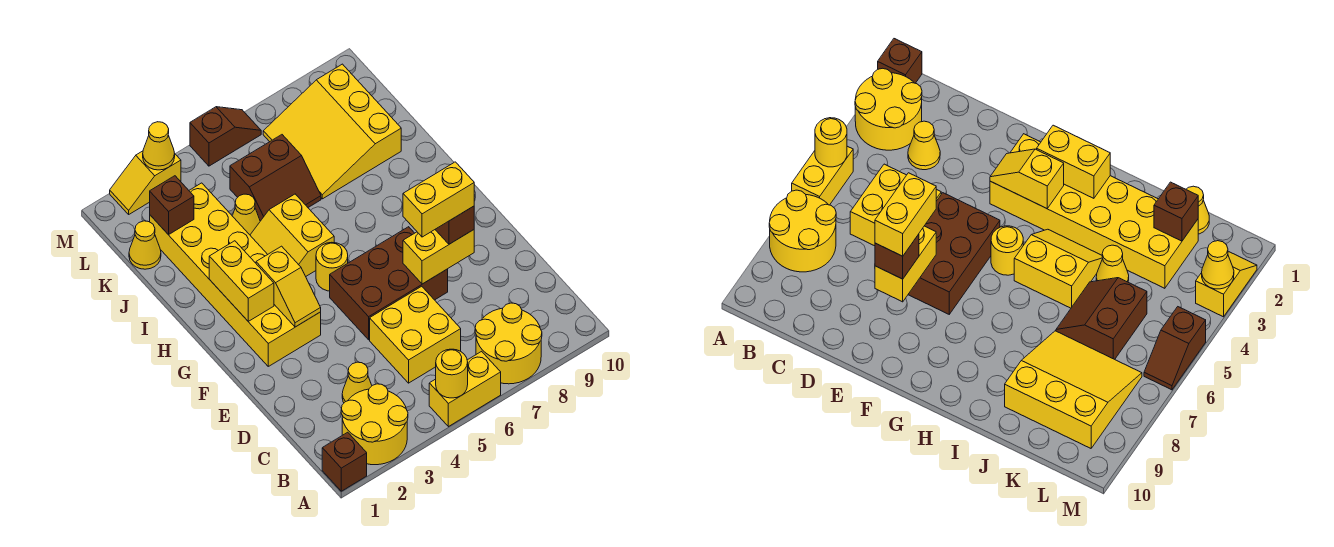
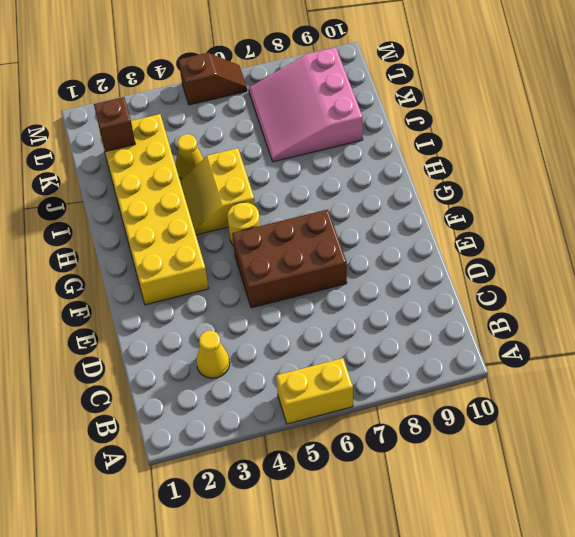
pink slope J7:L9 level 1 top 9 -> yellow slope J7:L9 level 1 top 9
none -> brown brick A1 level 1
none -> yellow round brick A2:B3 level 1
none -> yellow round brick A7:B8 level 1

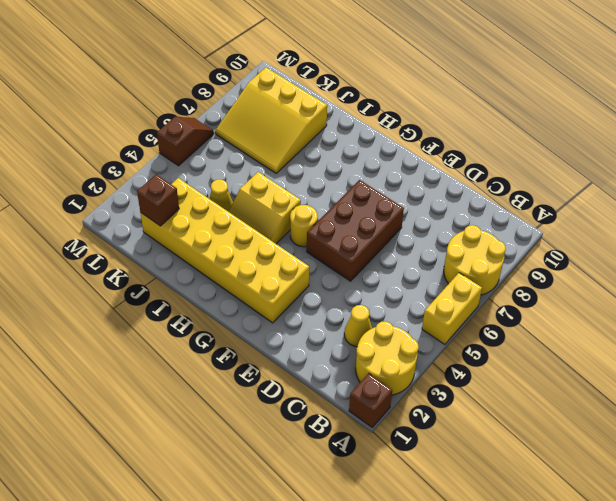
none -> yellow brick C5:D6 level 1
none -> brown slope J5:K6 level 1 top K
none -> yellow cone K1 level 1

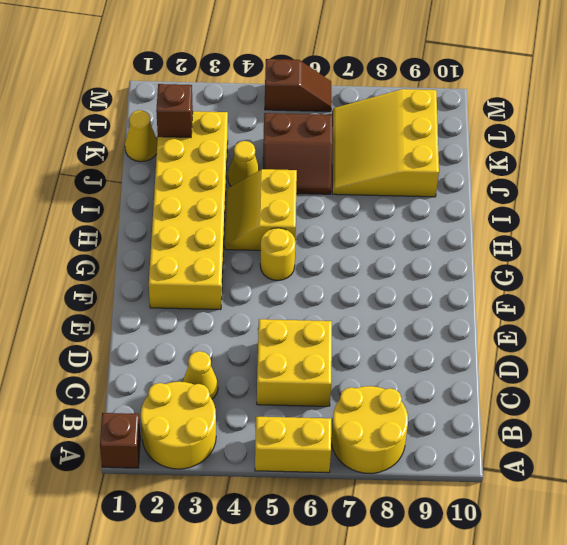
none -> brown brick E5:F7 level 1
none -> yellow slope M2:M3 level 1 top 3
none -> yellow round brick A5 level 2

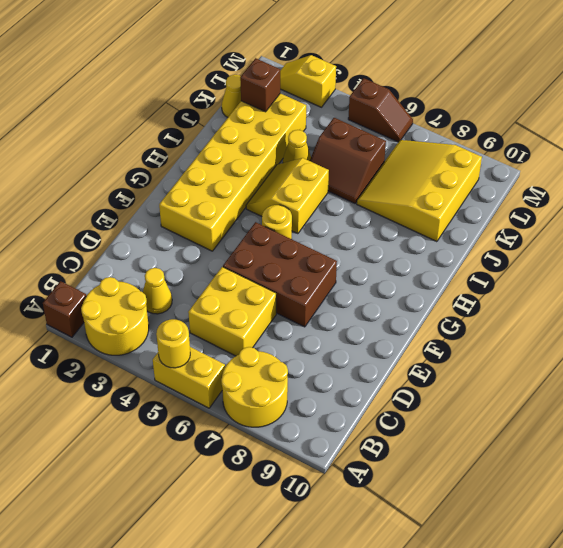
none -> yellow brick E7:E8 level 2
none -> yellow slope F3:G3 level 2 top G
none -> yellow brick G2:H2 level 2

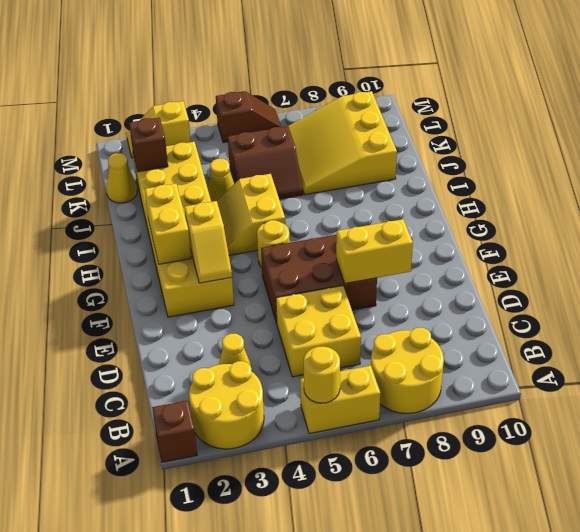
none -> yellow cone M3 level 2
none -> brown brick E8 level 3
none -> yellow brick E7:E8 level 4

